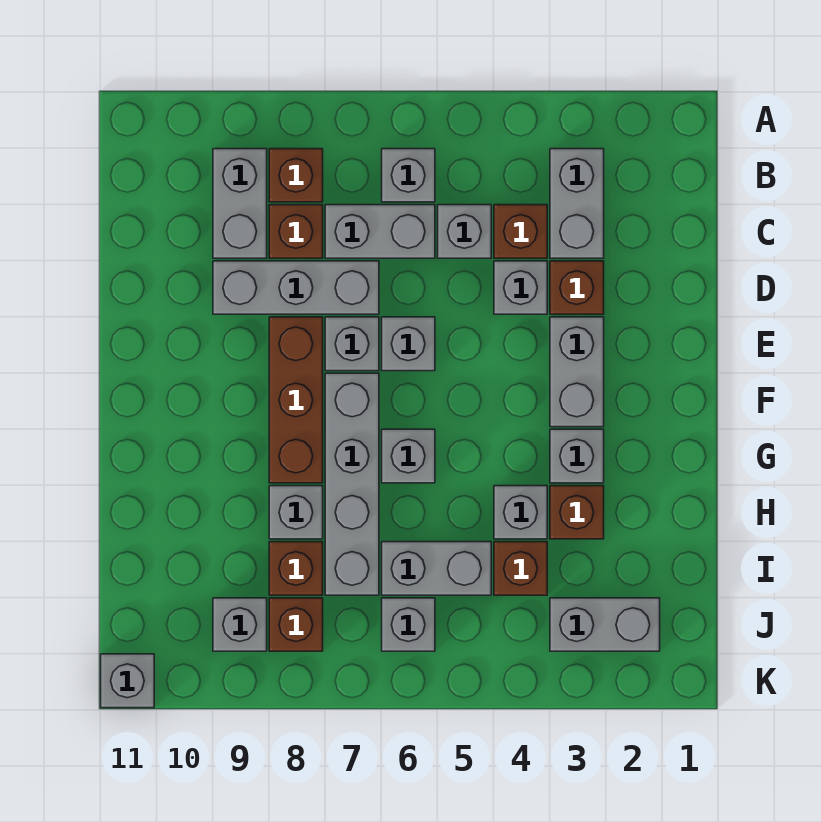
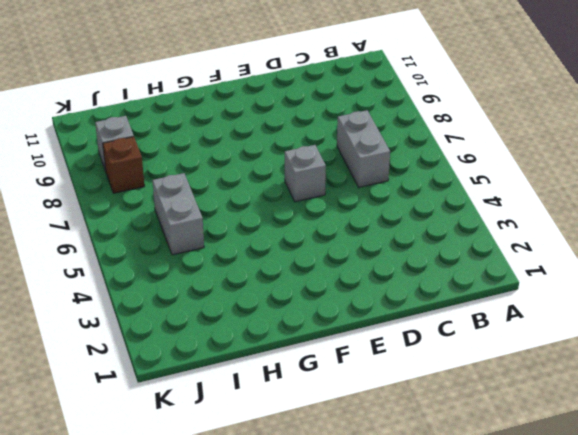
none -> grey brick B3:C3 level 1
none -> grey brick B6 level 1
none -> brown brick B8 level 1

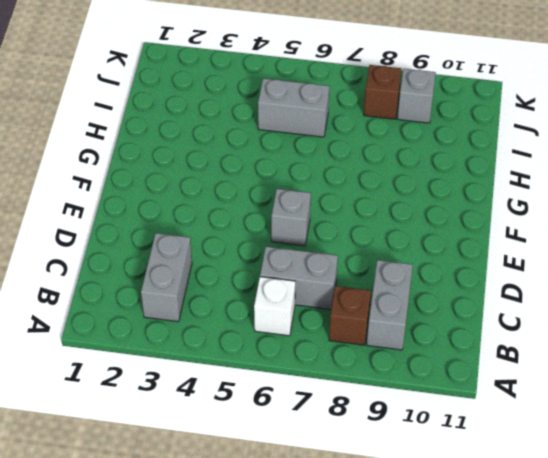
white brick B6 level 1 -> grey brick B6 level 1
none -> brown brick C4 level 1
none -> grey brick C5 level 1
none -> brown brick C8 level 1

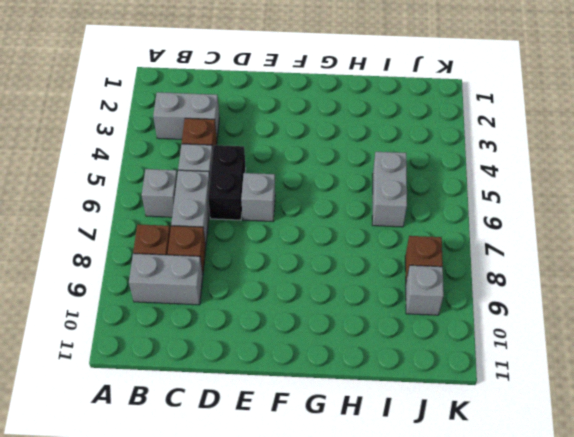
black brick D5:D6 level 1 -> none
none -> brown brick D3 level 1
none -> grey brick D4 level 1
none -> grey brick D7:D9 level 1

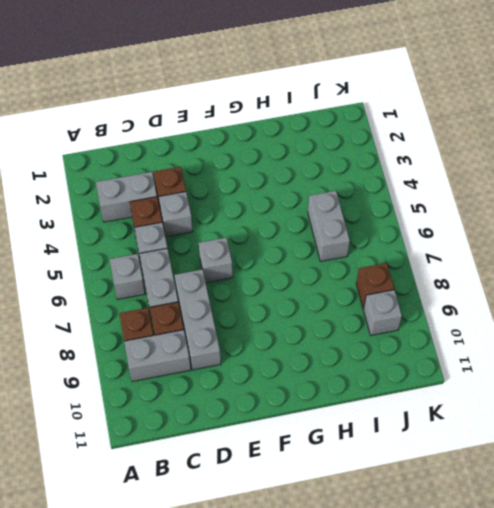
none -> grey brick E3:F3 level 1
none -> grey brick E7 level 1
none -> brown brick E8:G8 level 1

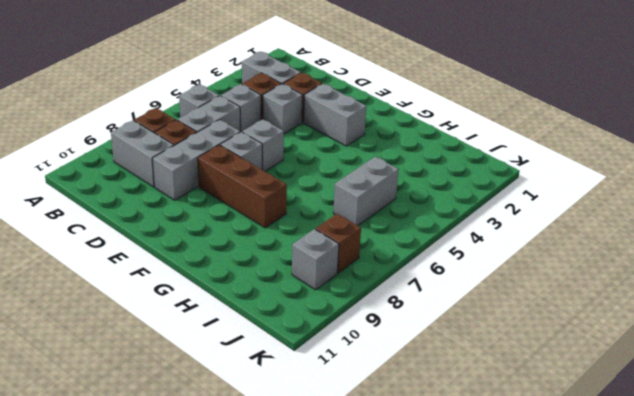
none -> grey brick F7:I7 level 1
none -> grey brick G3 level 1
none -> grey brick G6 level 1

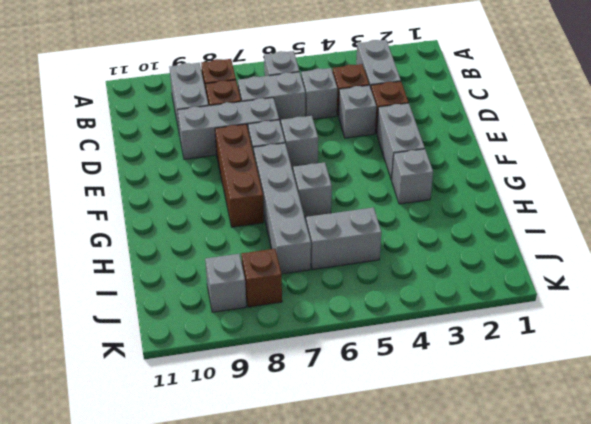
none -> brown brick H3 level 1
none -> grey brick H4 level 1
none -> grey brick H8 level 1

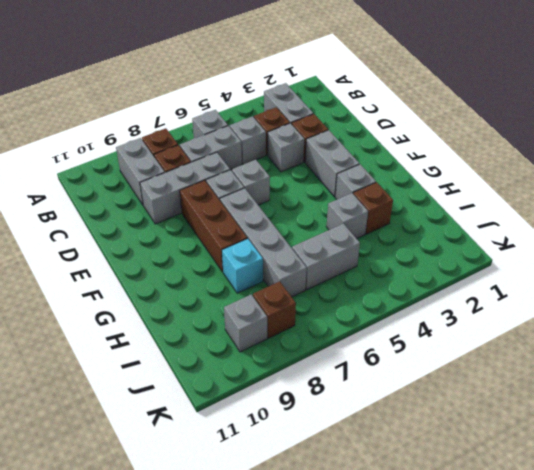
cyan brick H8 level 1 -> grey brick H8 level 1
none -> grey brick G6 level 1
none -> brown brick I4 level 1
none -> brown brick I8 level 1

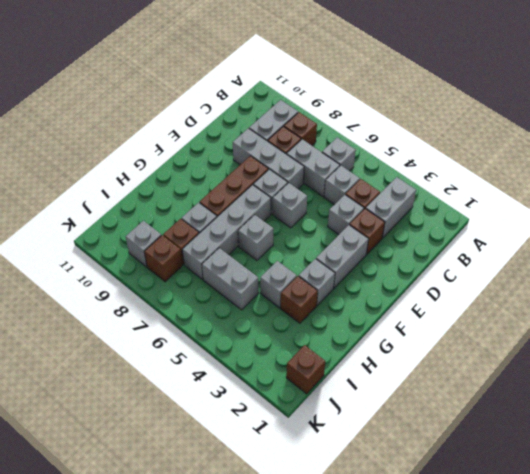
brown brick J1 level 1 -> brown brick I4 level 1
none -> grey brick J2:J3 level 1
none -> grey brick J6 level 1
none -> grey brick K11 level 1

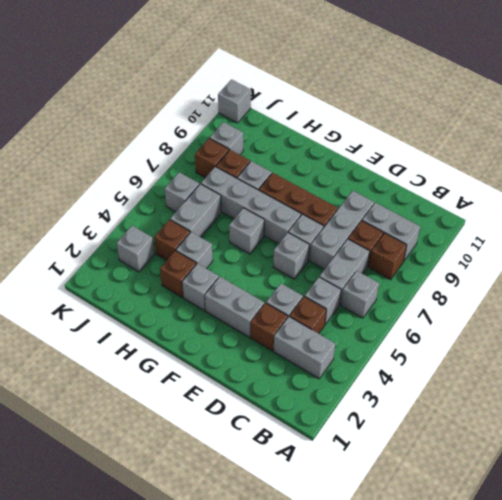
grey brick J3 level 1 -> grey brick J2:J3 level 1

